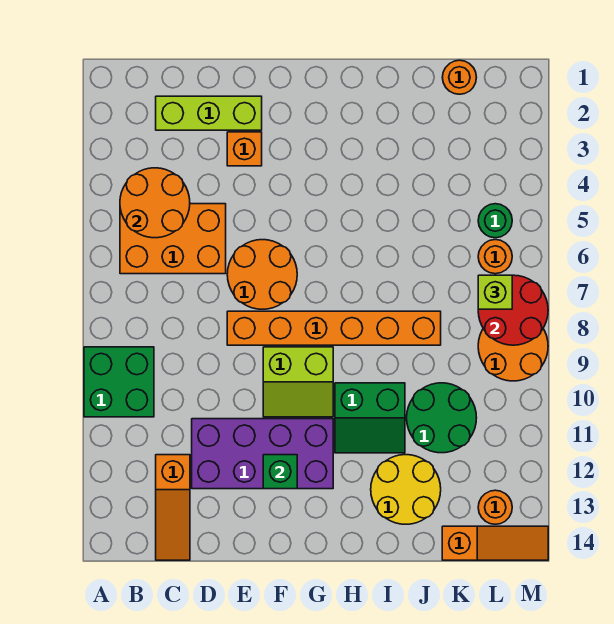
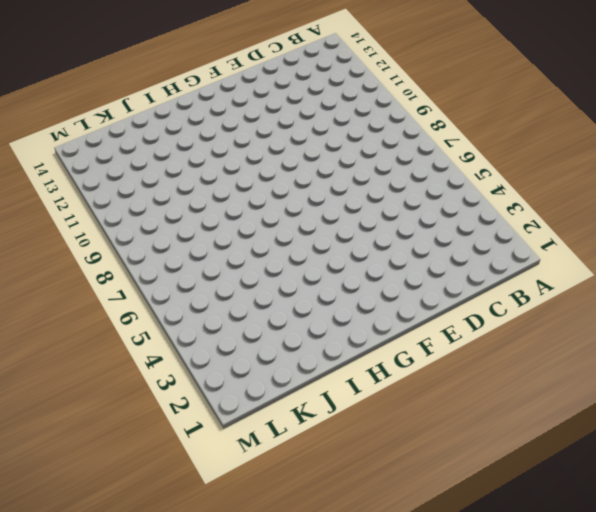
none -> green brick A9:B10 level 1
none -> orange brick B5:D6 level 1
none -> lime brick C2:E2 level 1

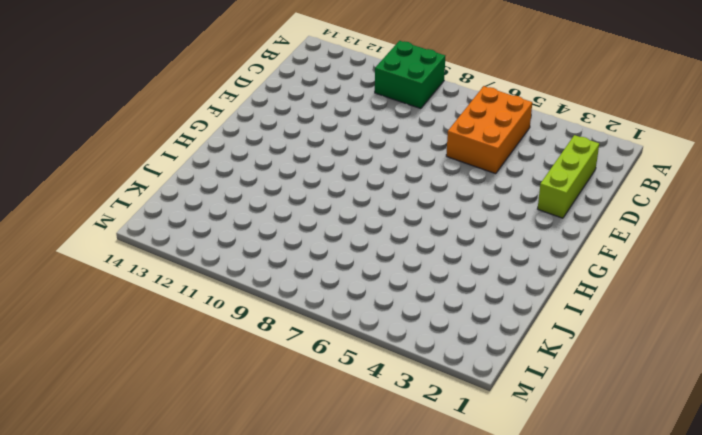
none -> orange slope C12:C14 level 1 top 12
none -> purple brick D11:G12 level 1
none -> orange brick E3 level 1

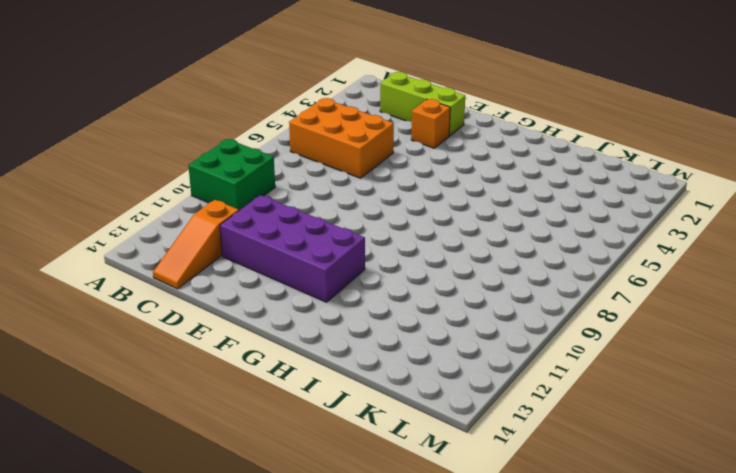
none -> orange round brick E6:F7 level 1
none -> orange brick E8:J8 level 1
none -> lime slope F9:G10 level 1 top 9

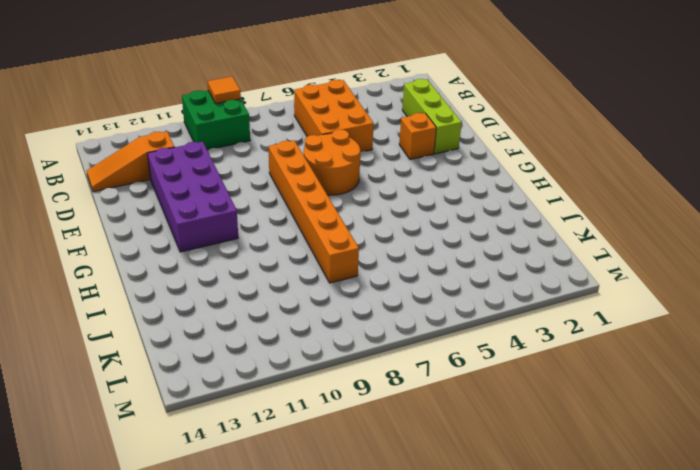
orange tile A9 level 2 -> none
none -> lime slope F9:G10 level 1 top 9
none -> green slope H10:I11 level 1 top 10
none -> yellow round brick I12:J13 level 1

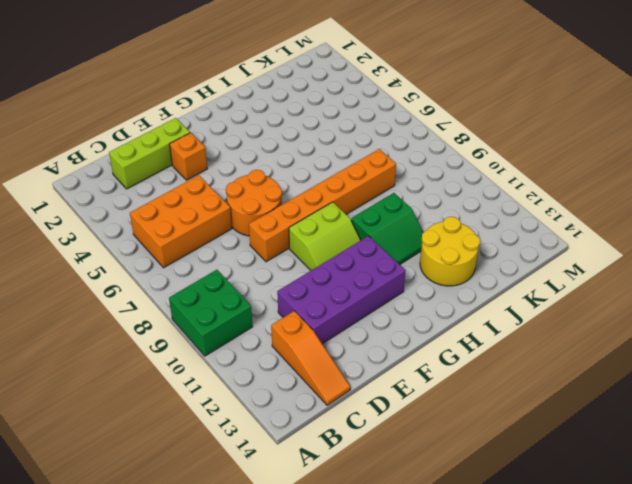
none -> green round brick J10:K11 level 1
none -> orange round brick K1 level 1
none -> orange slope K14:M14 level 1 top K

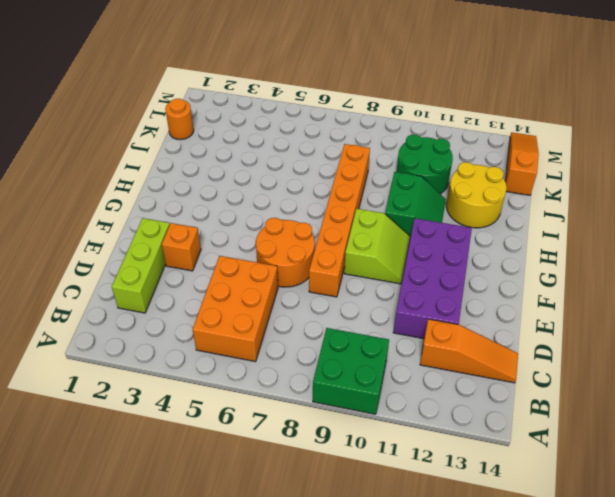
none -> green round brick L5 level 1
none -> orange round brick L6 level 1
none -> orange round brick L8:M9 level 1

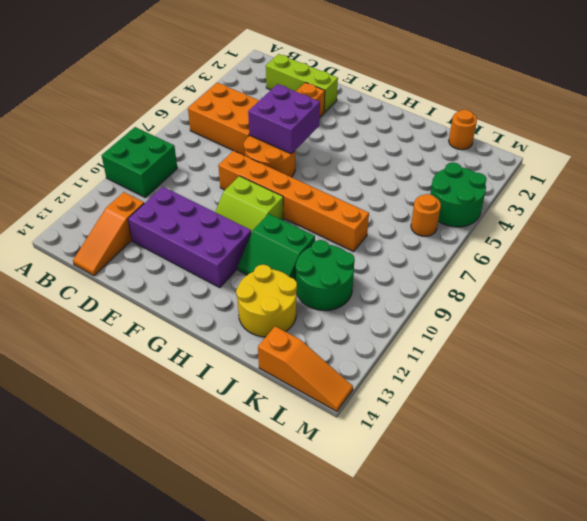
purple brick E5:F6 level 2 -> none
green round brick L4:M5 level 1 -> green round brick L5 level 1
none -> orange round brick L8:M9 level 1
none -> orange round brick L13 level 1
none -> orange round brick B4:C5 level 2

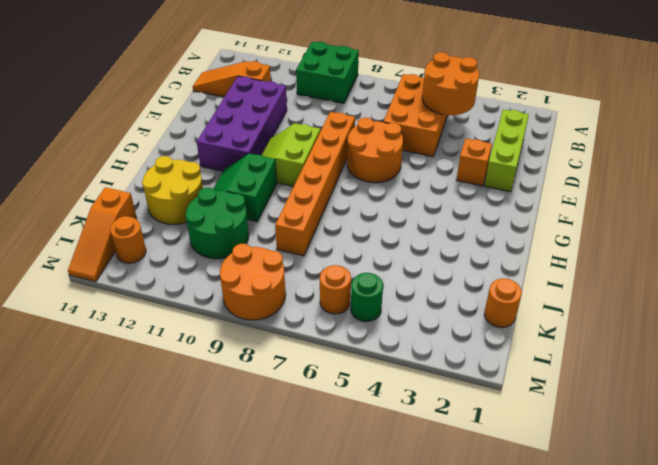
none -> green brick F12 level 2
none -> red round brick L7:M8 level 2
none -> lime brick L7 level 3

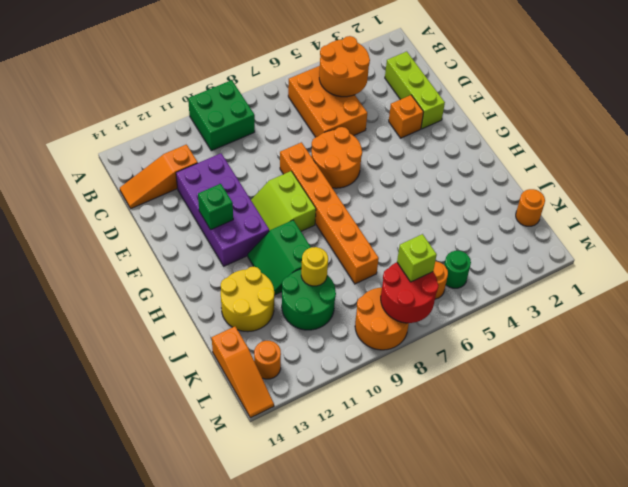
yellow round brick J10 level 2 -> none

